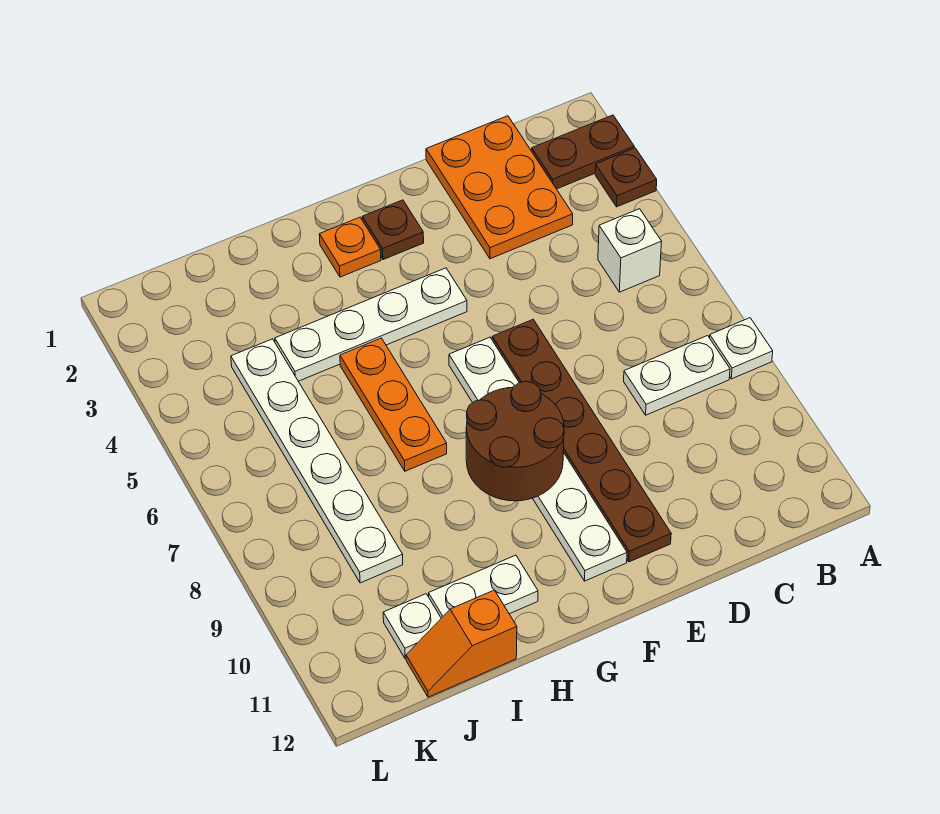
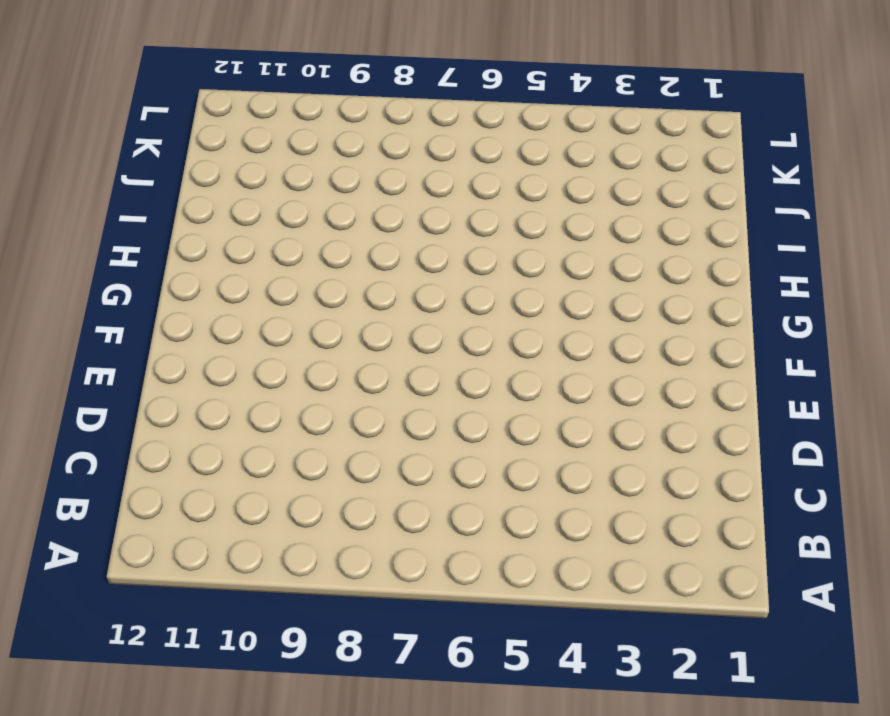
none -> brown plate A2:B2 level 1
none -> brown plate A3 level 1
none -> white plate A8 level 1

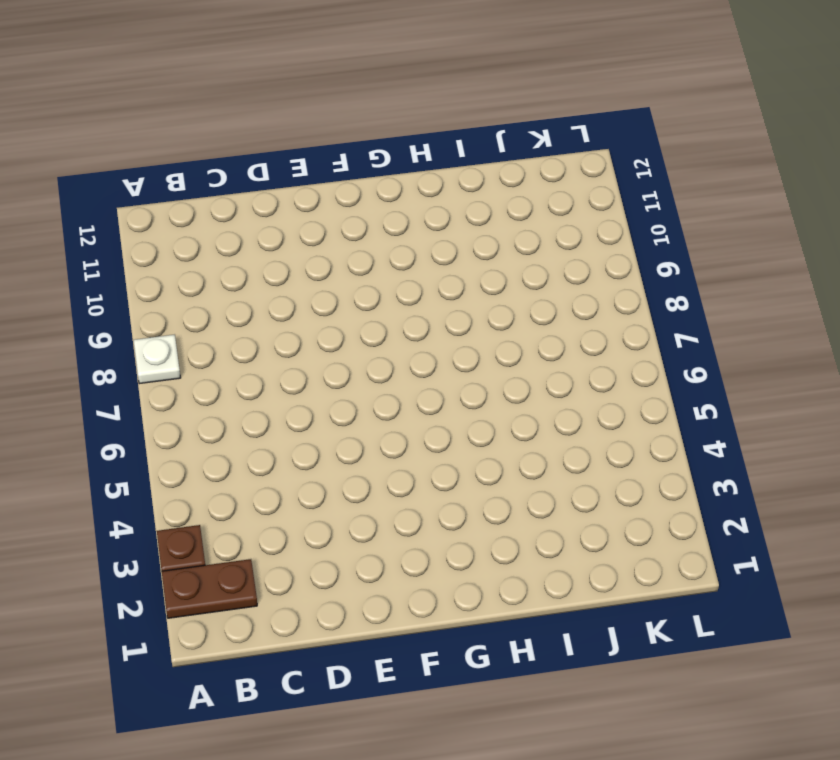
none -> white brick B5 level 1
none -> white plate B8:C8 level 1
none -> orange plate C1:D3 level 1

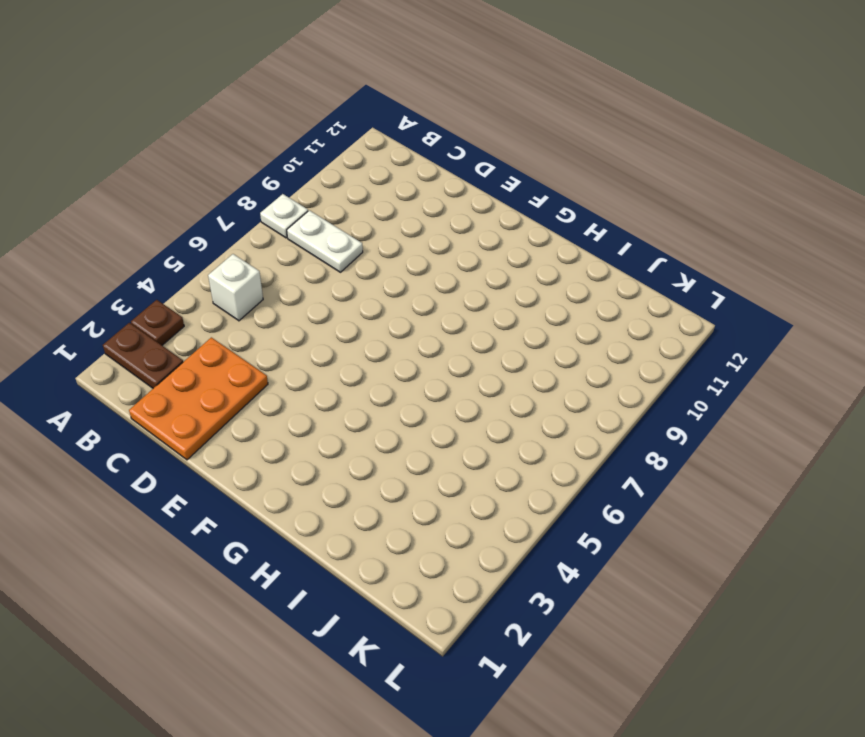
none -> brown plate E6:E11 level 1
none -> brown plate F2 level 1
none -> white plate F4:I4 level 1

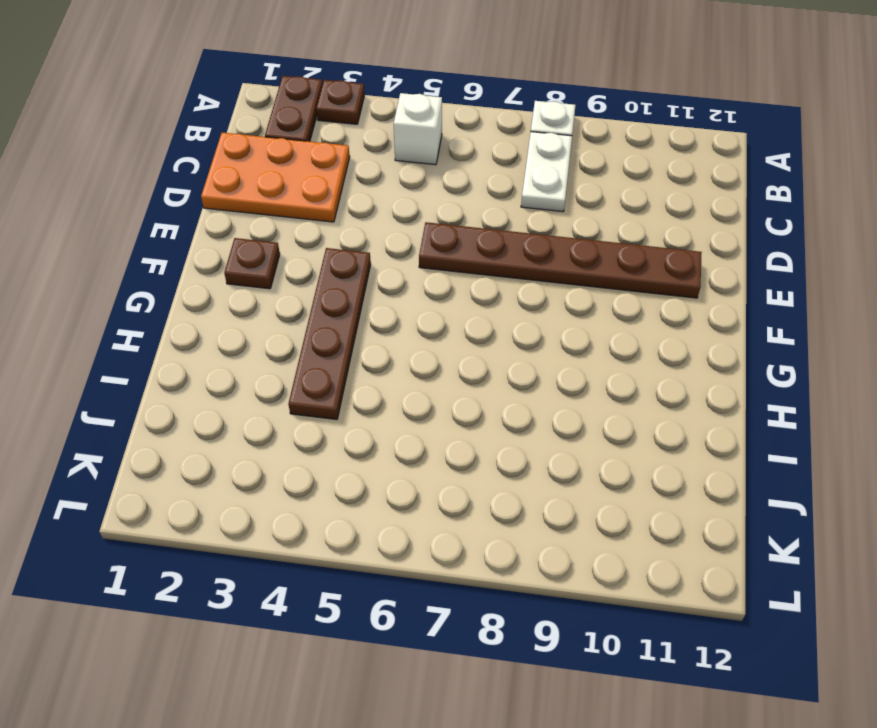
brown plate F4:I4 level 1 -> white plate F4:I4 level 1
none -> white plate F6:F11 level 1
none -> orange plate G2 level 1
none -> orange plate H5:H7 level 1

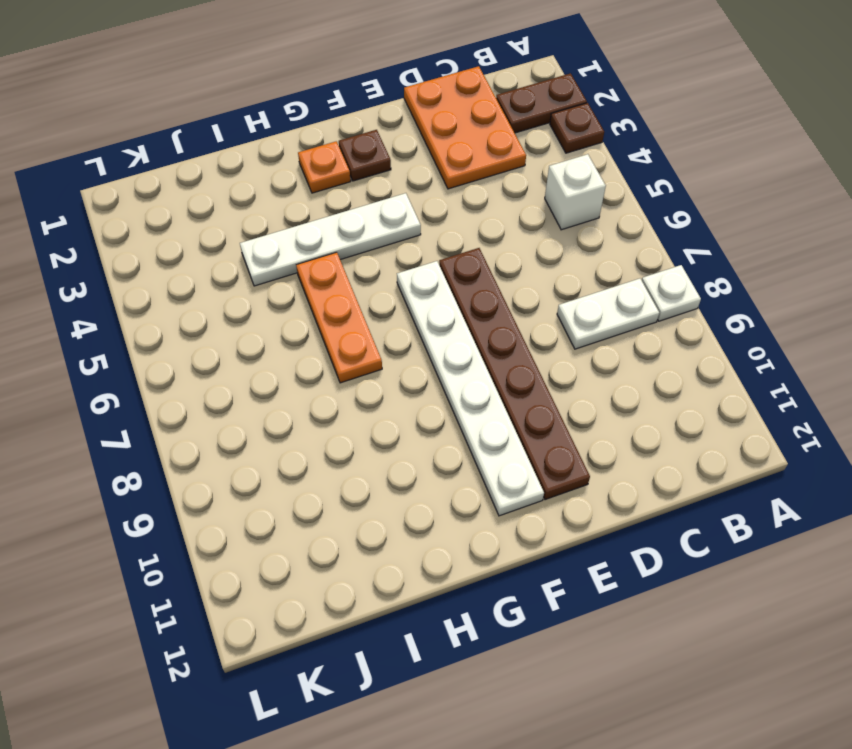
none -> white plate H11:I11 level 1
none -> orange slope I12:J12 level 1 top I
none -> white plate J4:J9 level 1

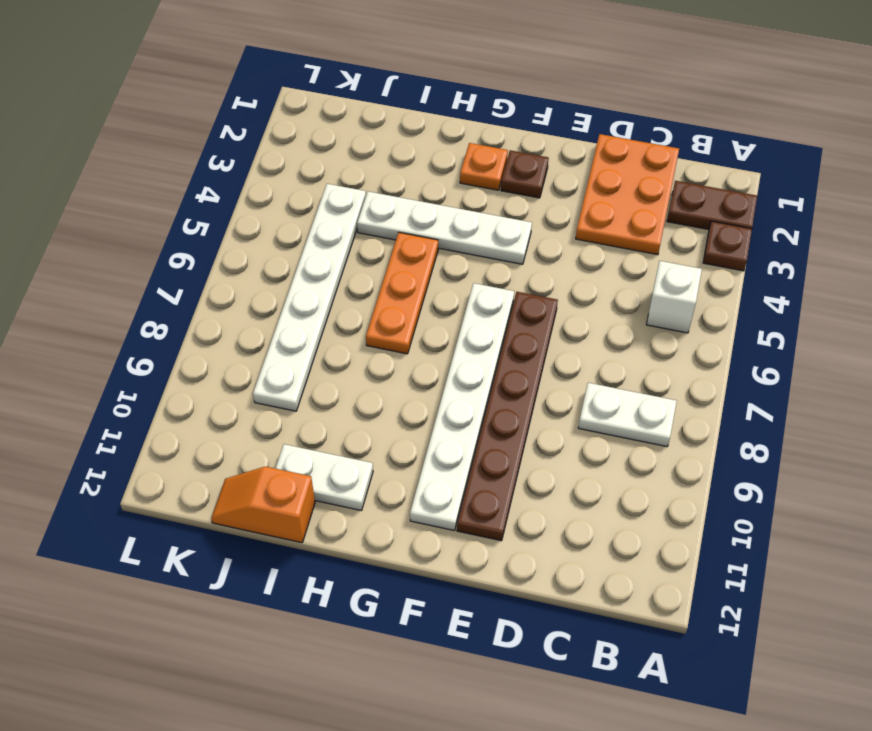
none -> white plate A8 level 1
none -> white plate J11 level 1
none -> brown round brick F8:G9 level 2

